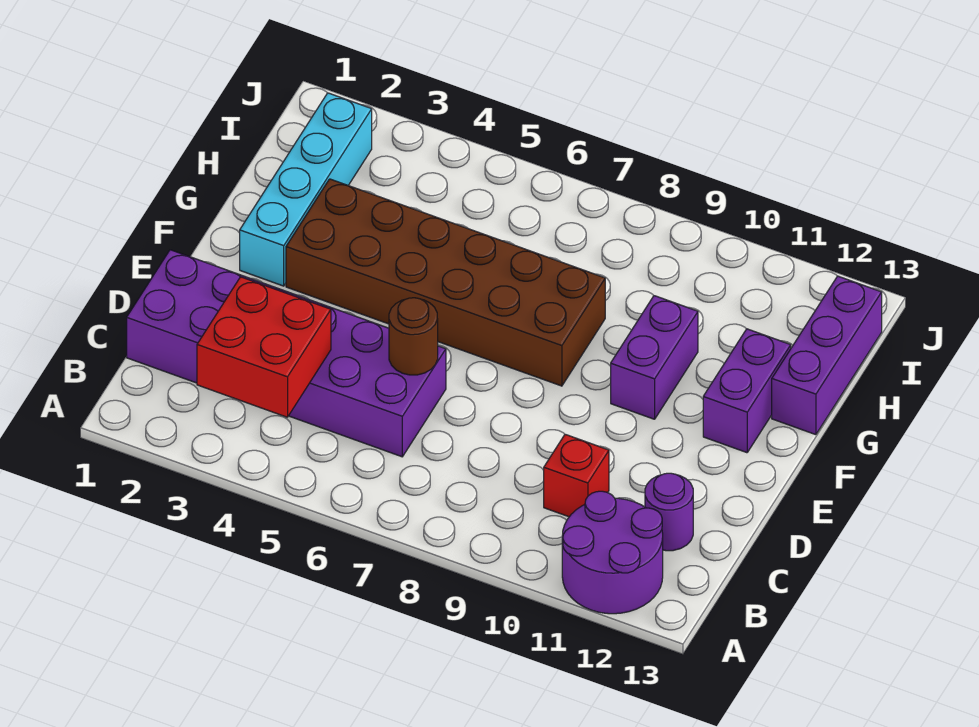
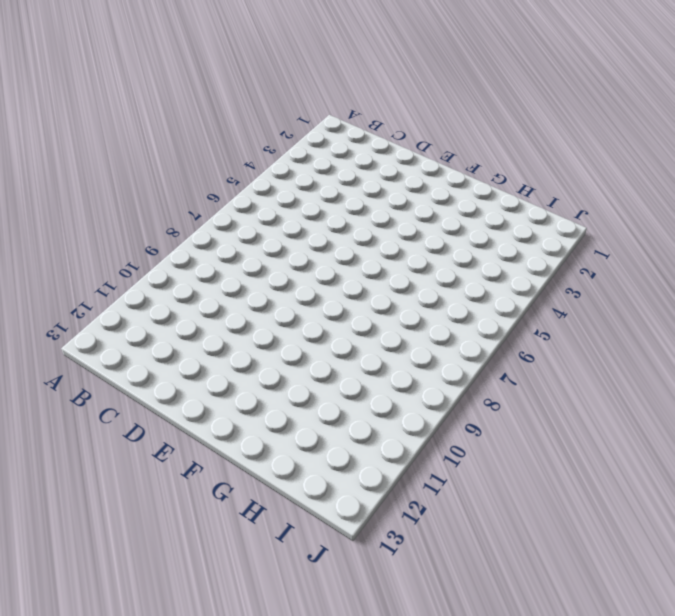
none -> purple round brick A11:B12 level 1
none -> purple brick C1:D6 level 1

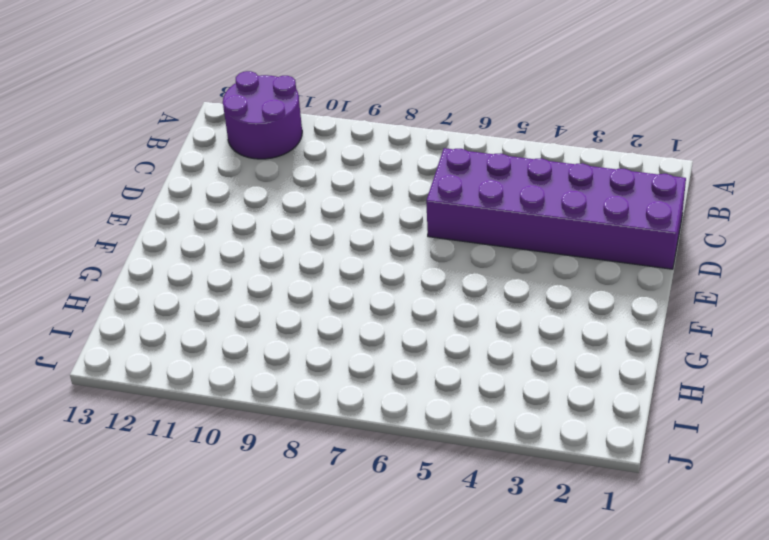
none -> red brick C10 level 1
none -> purple round brick C12 level 1

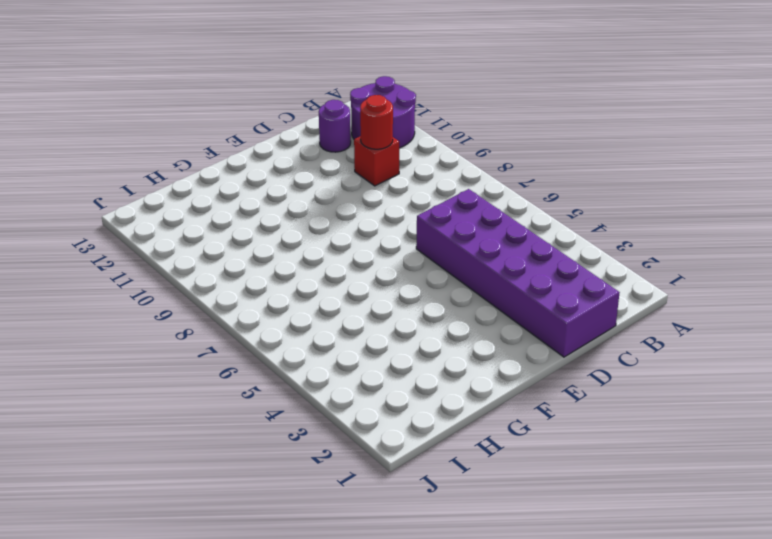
red round brick C10 level 2 -> none
none -> cyan brick F2:I2 level 1
none -> brown brick F3:G8 level 1

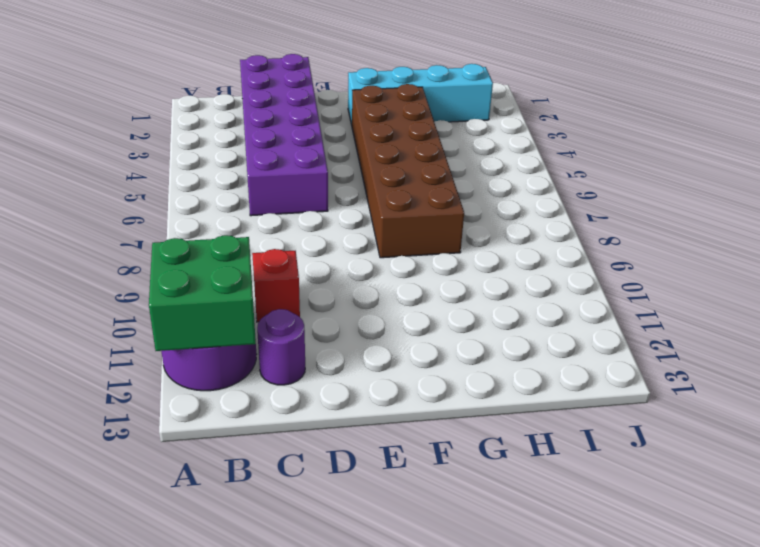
green brick A11:B12 level 2 -> none
none -> purple brick F10:G10 level 1
none -> purple brick F12:G12 level 1

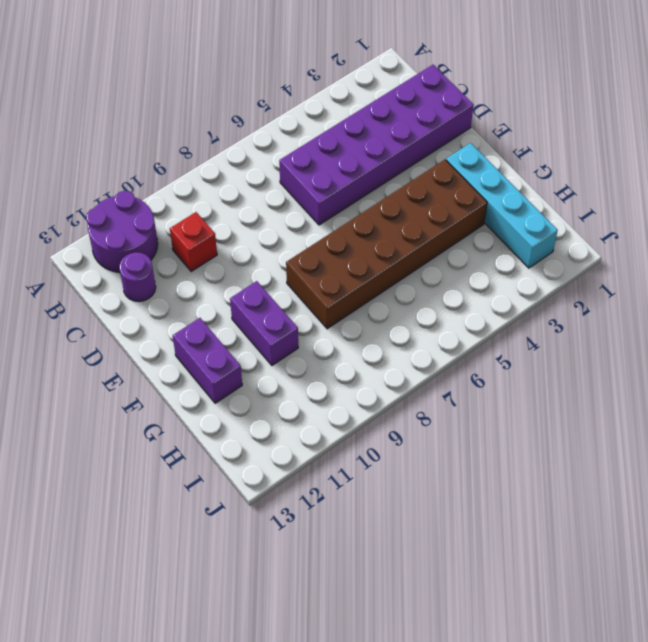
none -> purple brick G13:I13 level 1
none -> red brick B3:C4 level 2

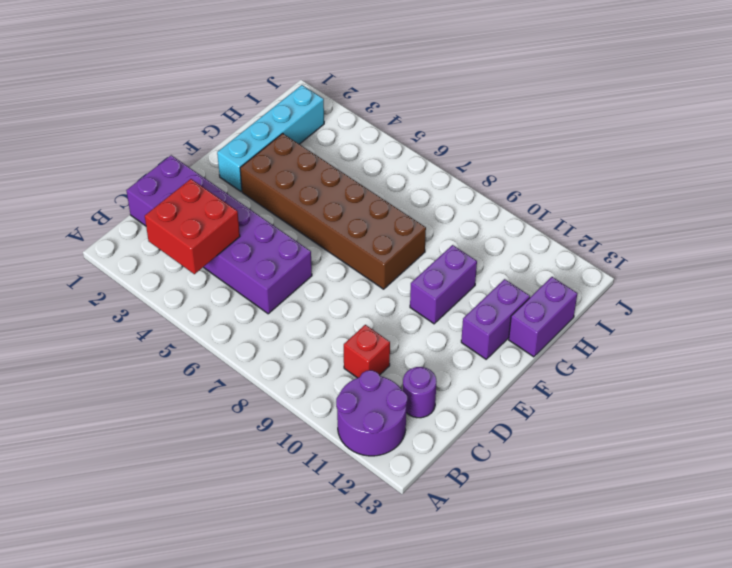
purple brick G13:H13 level 1 -> purple brick G13:I13 level 1
none -> brown round brick D6 level 2

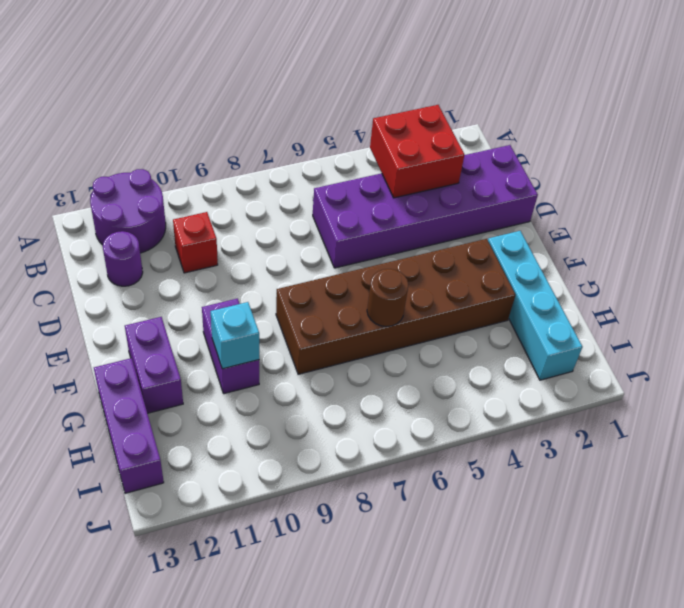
brown round brick G6 level 2 -> brown round brick D6 level 2
cyan brick G10 level 2 -> none

